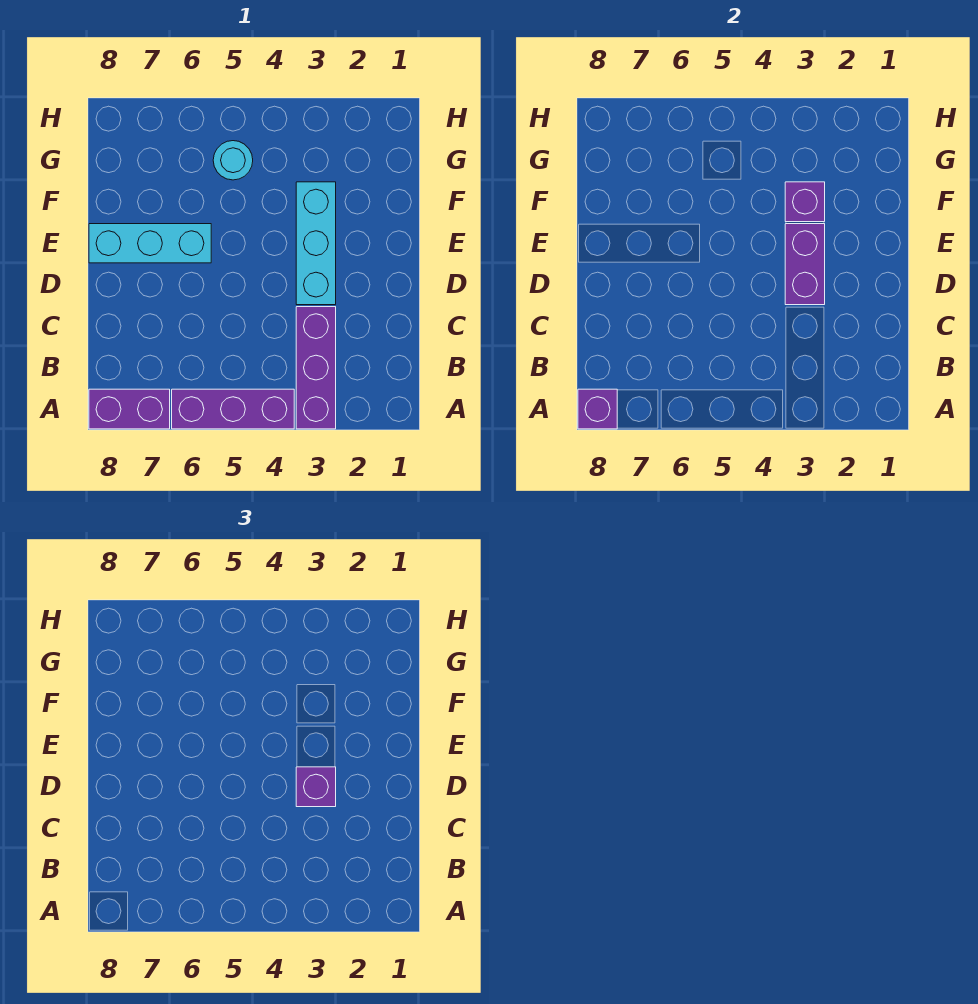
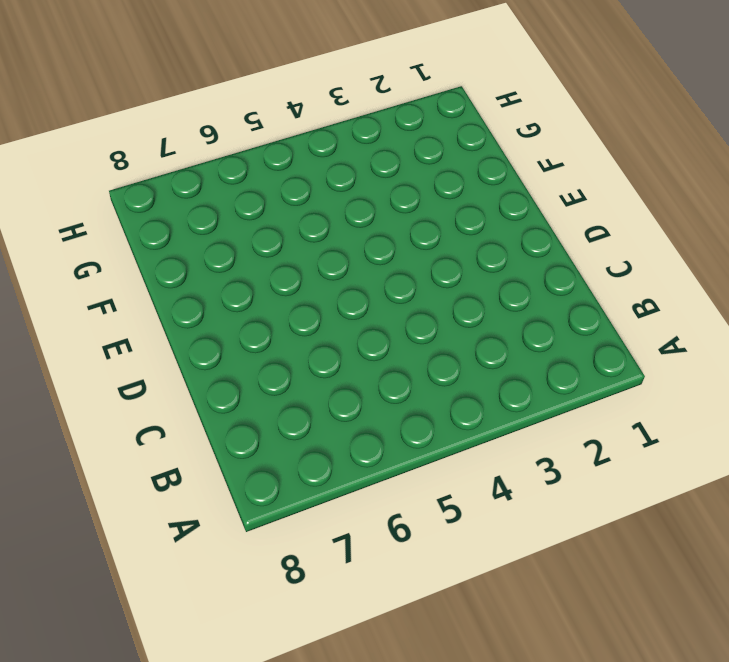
none -> purple brick A3:C3 level 1
none -> purple brick A4:A6 level 1

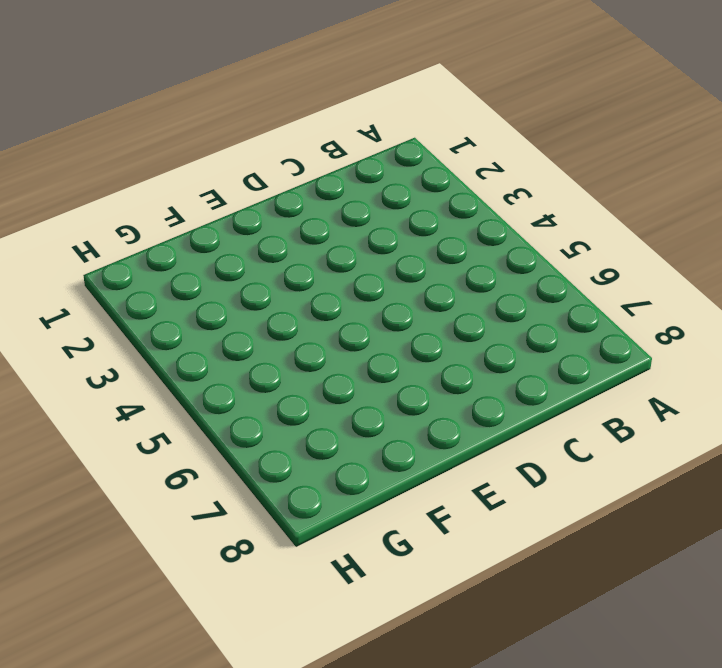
none -> purple brick A3:C3 level 1
none -> purple brick A4:A6 level 1

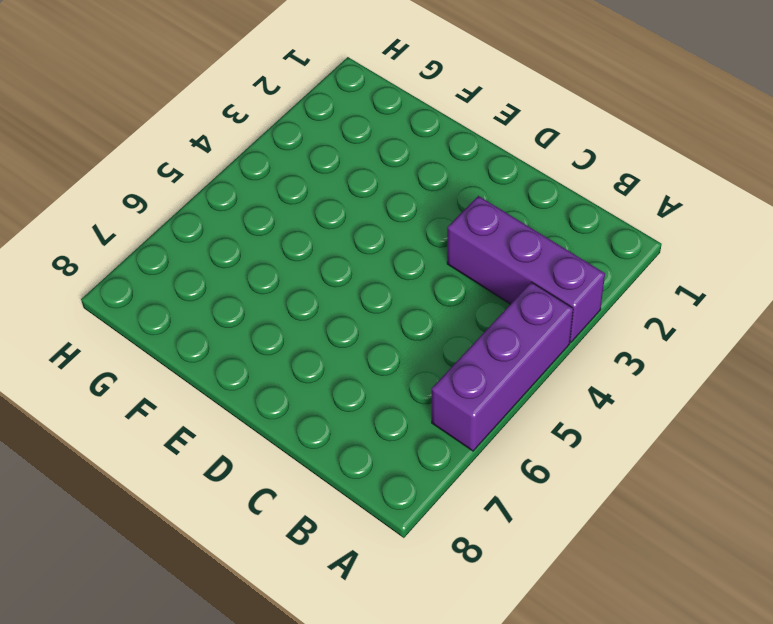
none -> purple brick A7:A8 level 1
none -> cyan brick D3:F3 level 1

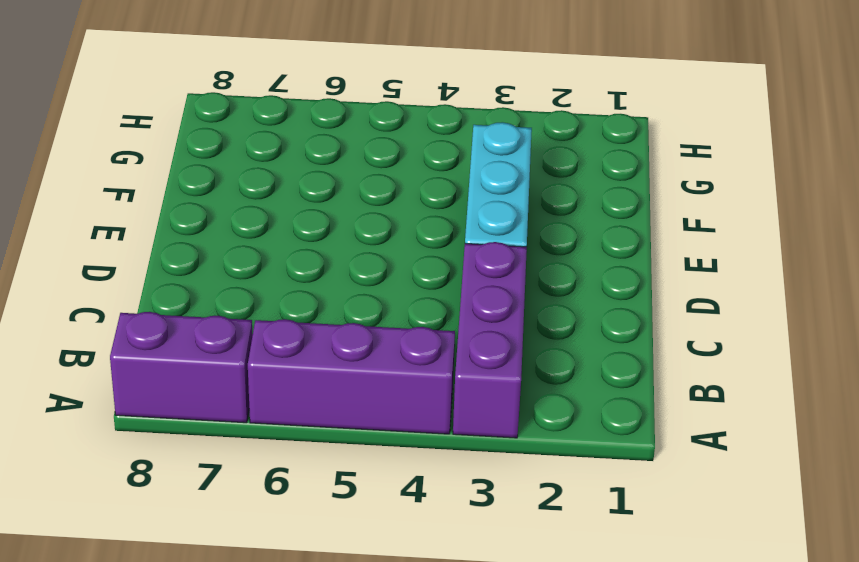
none -> cyan brick E6:E8 level 1
none -> cyan round brick G5 level 1

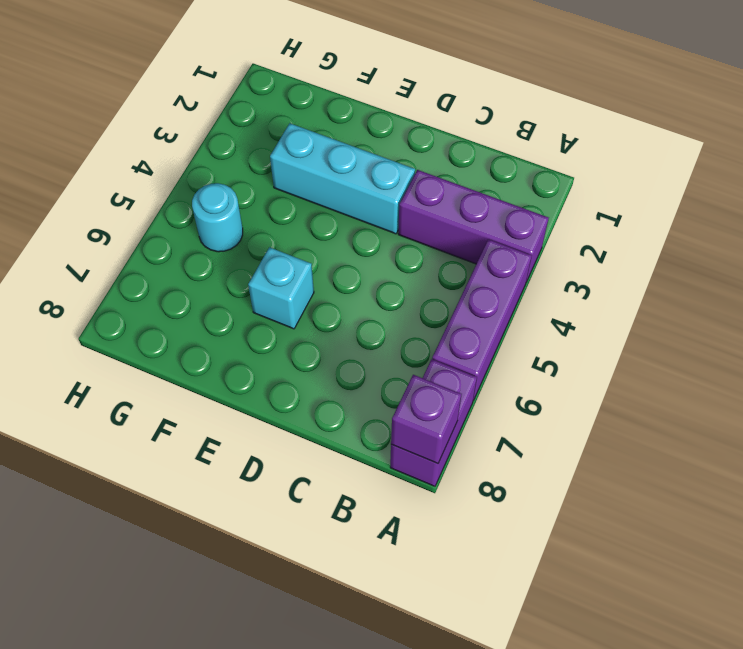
cyan brick E6 level 1 -> cyan brick E6:E8 level 1
none -> purple brick D3:E3 level 2
none -> purple brick F3 level 2

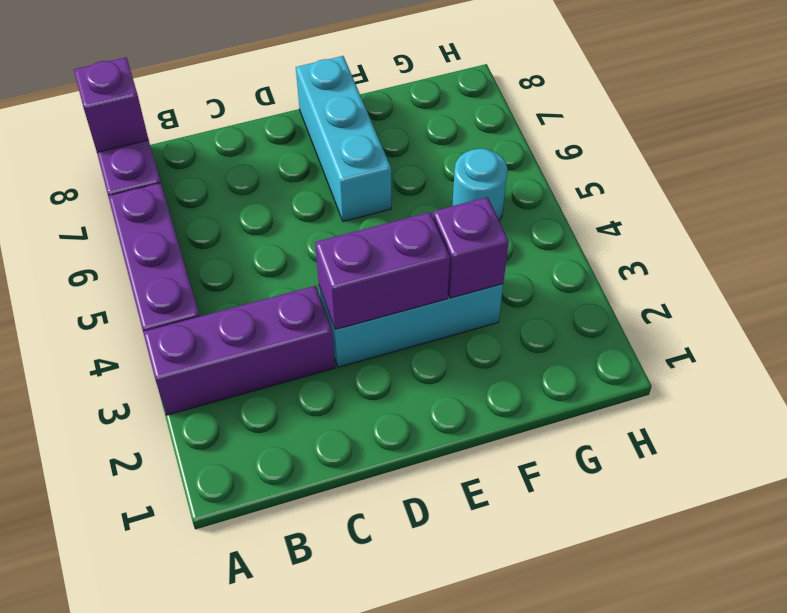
none -> purple brick D3 level 3

